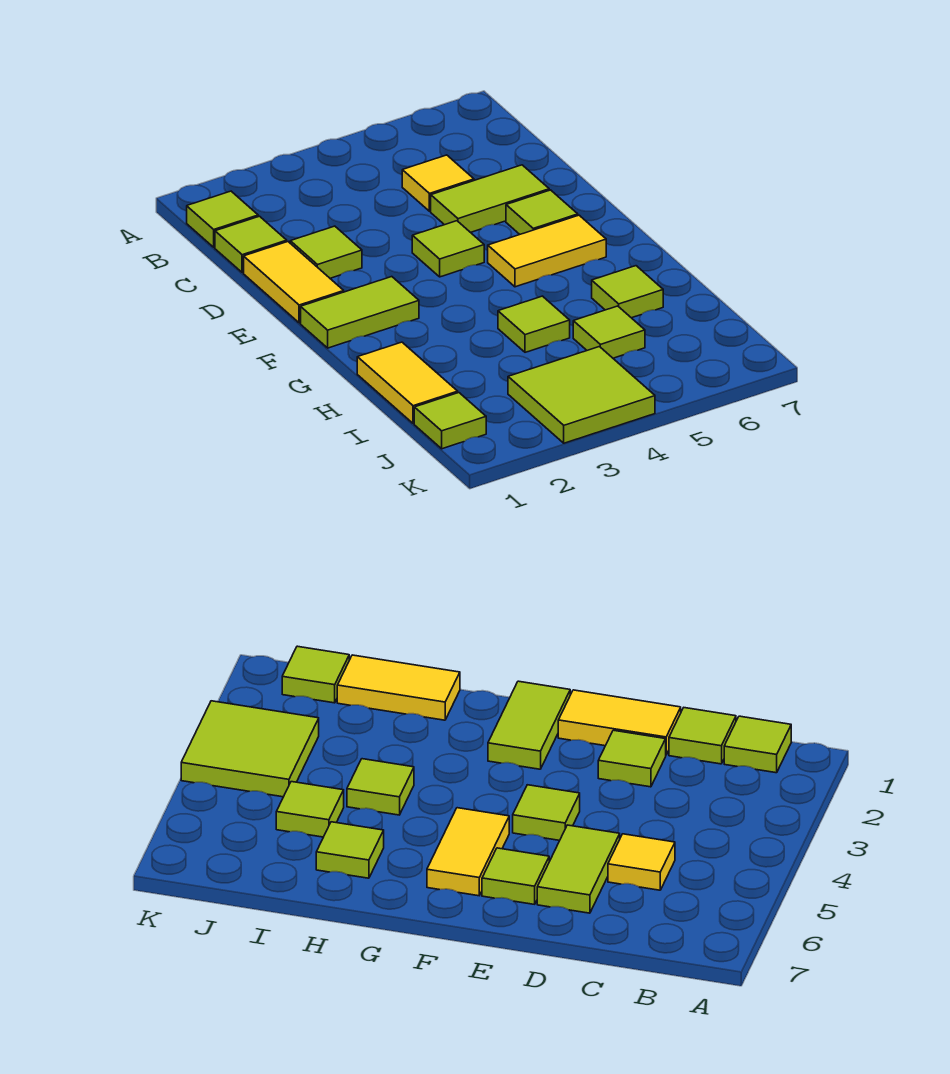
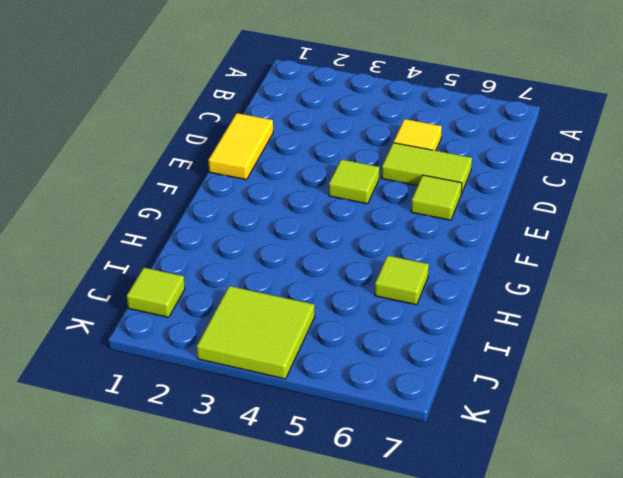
none -> lime tile B1 level 1
none -> lime tile C1 level 1
none -> lime tile D2 level 1

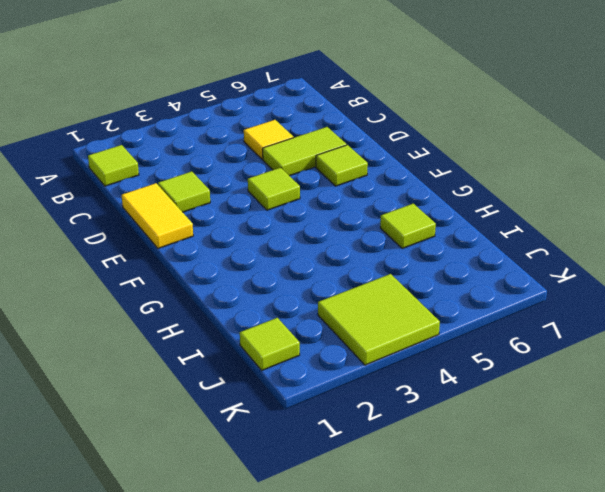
none -> lime tile C1 level 1
none -> lime tile F1:F2 level 1
none -> yellow tile F5:F6 level 1

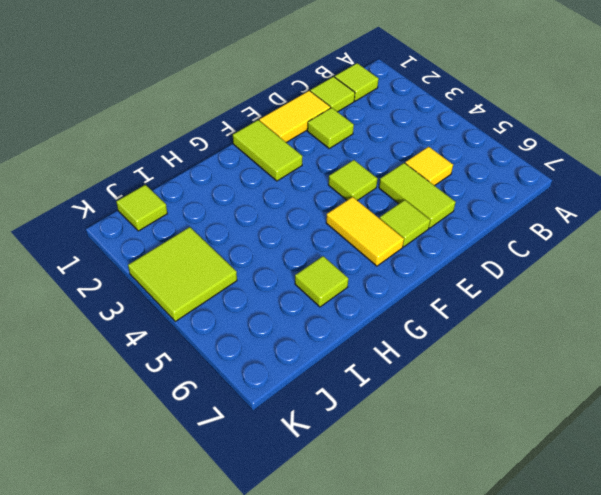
none -> yellow tile H1:I1 level 1
none -> lime tile H4 level 1
none -> lime tile I5 level 1

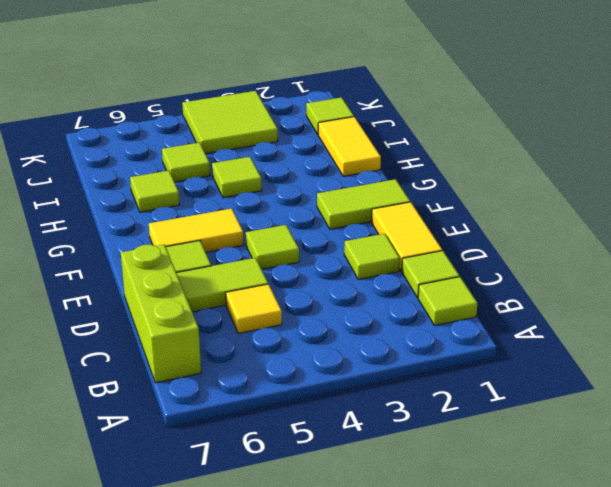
lime brick B7:D7 level 1 -> none

